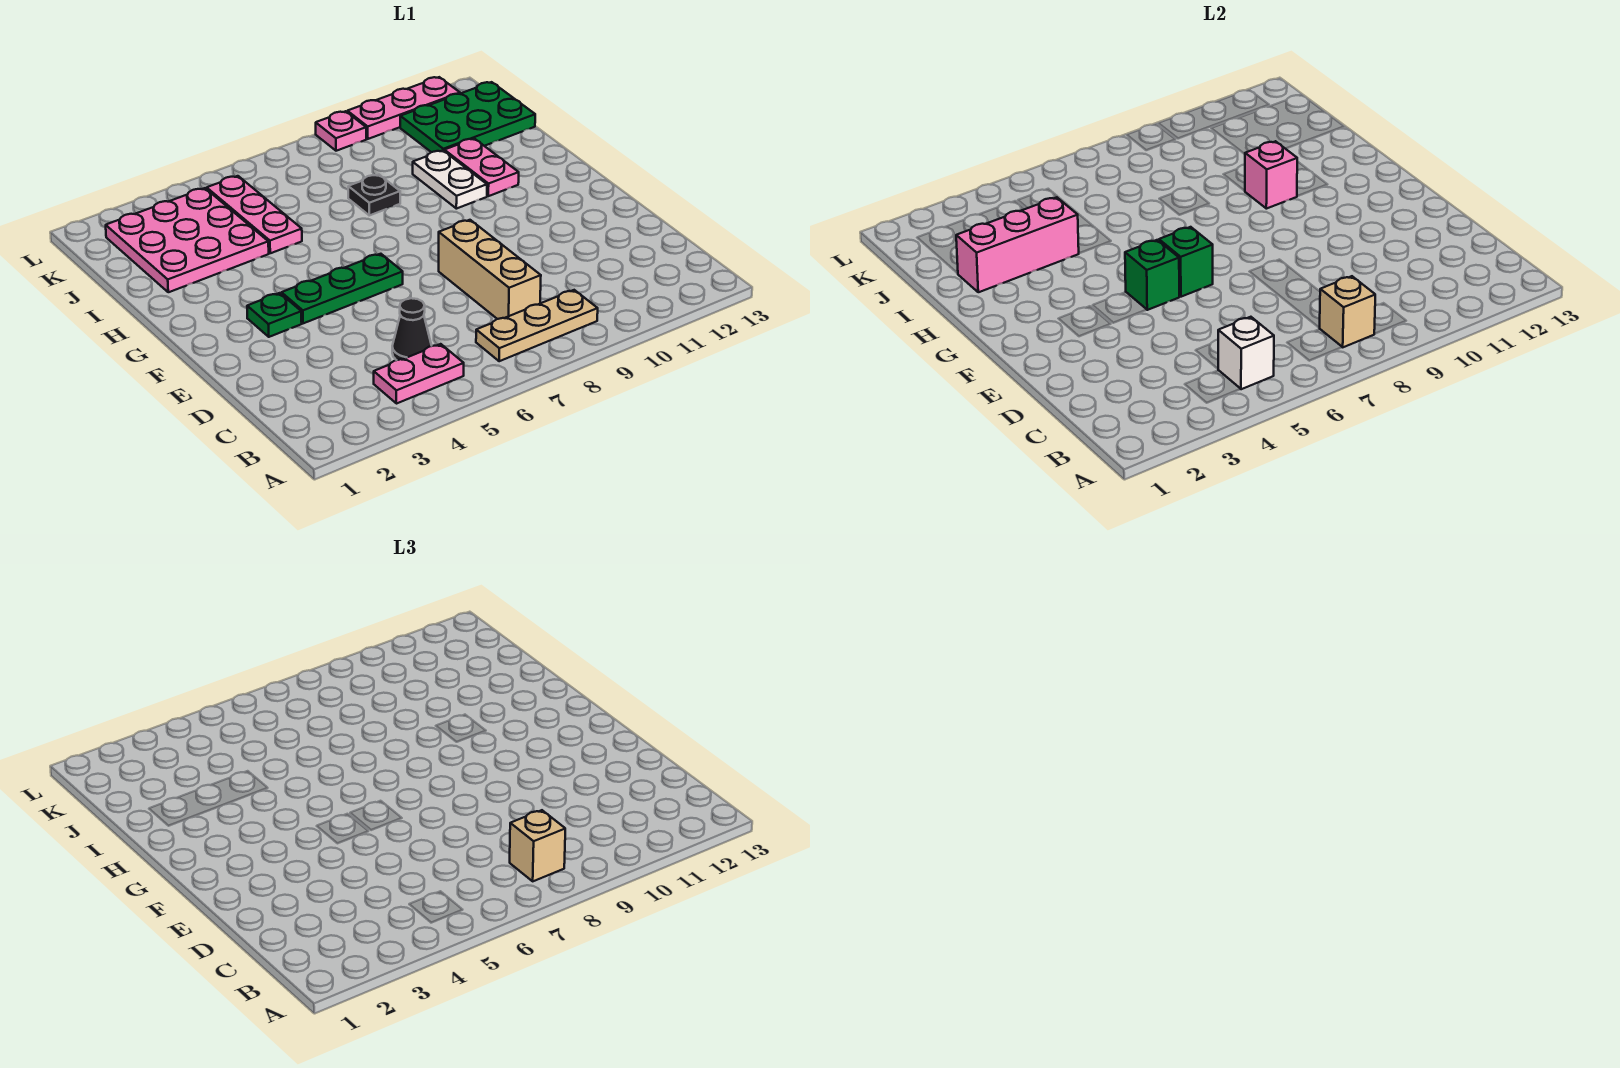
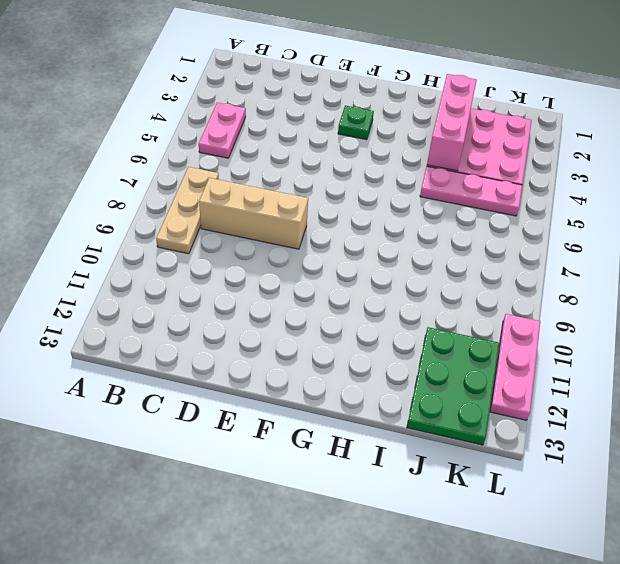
none -> black cone C5 level 1
none -> green plate F4:F6 level 1
none -> white plate H10:I10 level 1

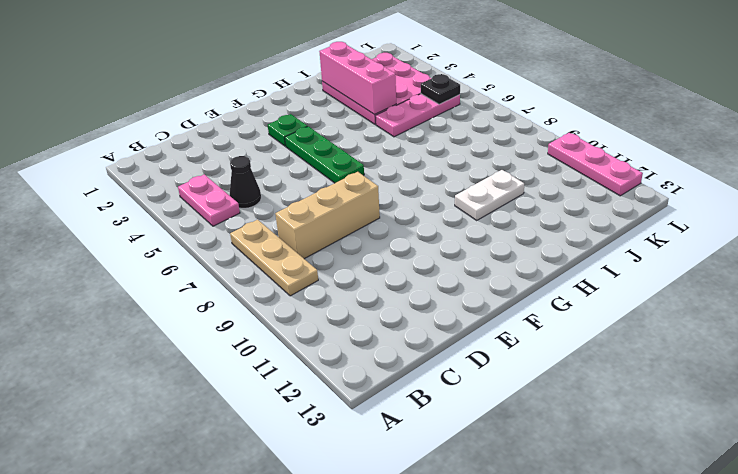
black plate K5 level 2 -> black plate I8 level 1
none -> pink plate H11:I11 level 1
none -> green plate J11:K13 level 1
none -> pink plate L9 level 1

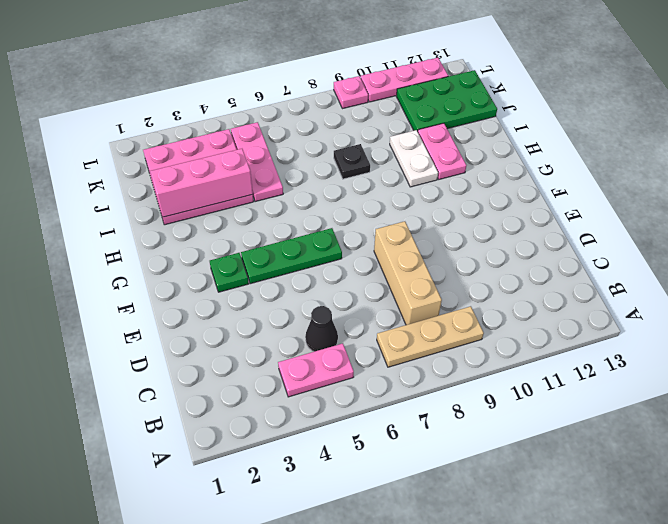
none -> white brick B5 level 2
none -> tan brick B8 level 2
none -> green brick F5 level 2

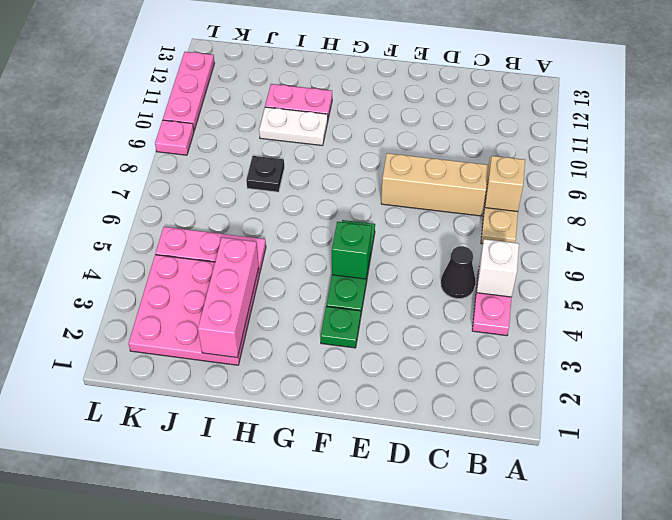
none -> green plate J11:K13 level 1
none -> green brick F6 level 2
none -> pink brick H10 level 2

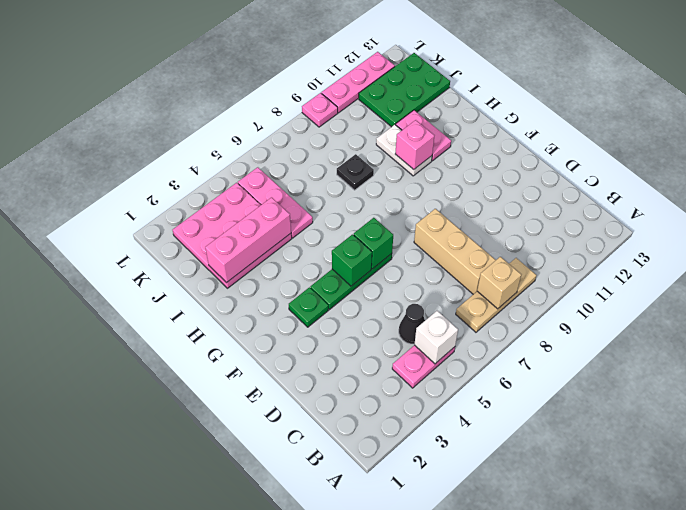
none -> tan brick B8 level 3

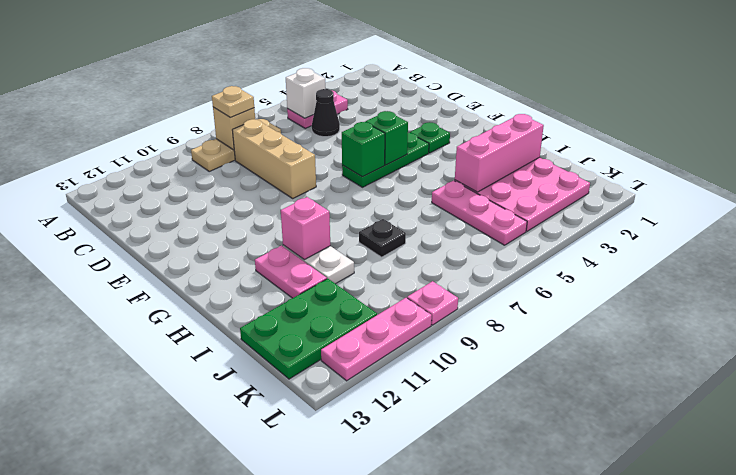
tan plate B8 level 3 -> tan brick B8 level 3

